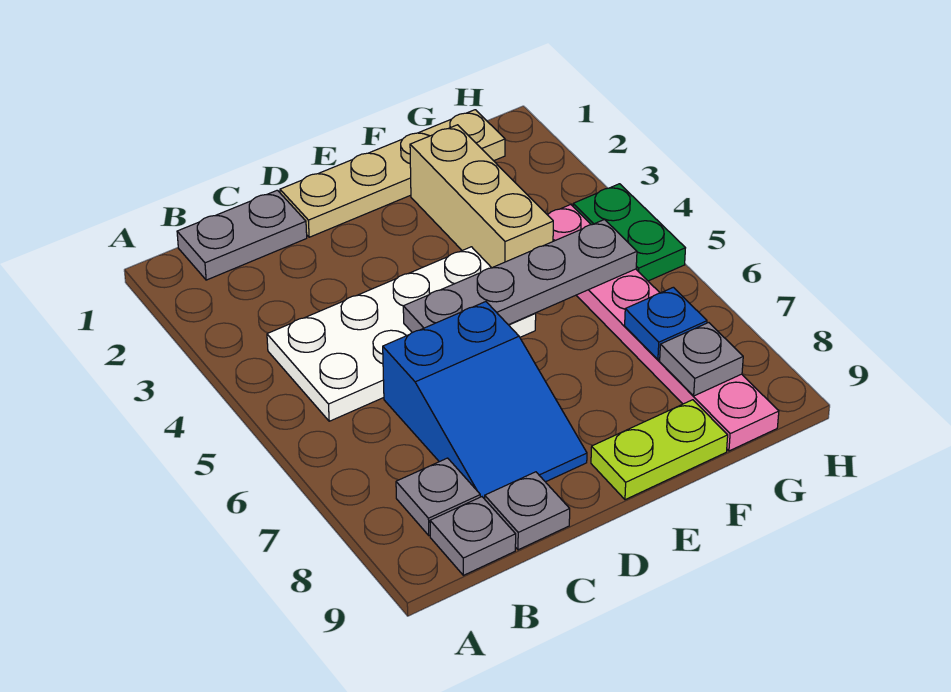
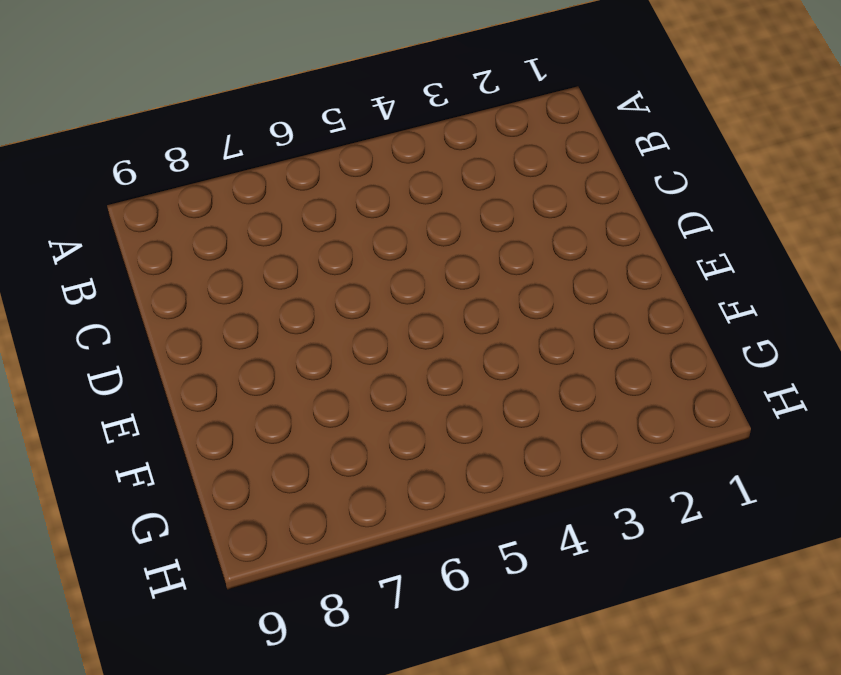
none -> grey plate B1:C1 level 1
none -> white plate B4:E5 level 1
none -> grey plate B8 level 1

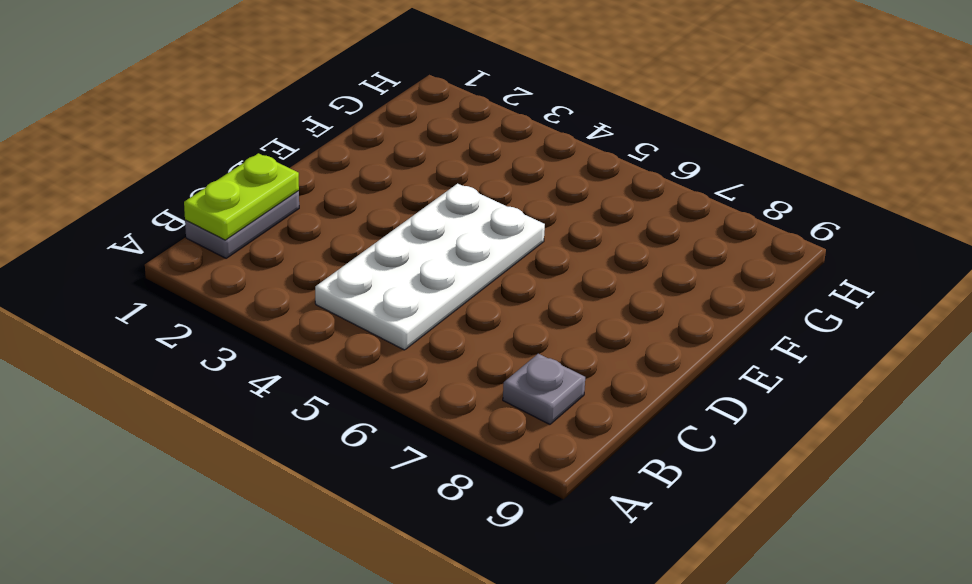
lime plate B1:C1 level 2 -> lime plate E9:F9 level 1
none -> grey plate B9 level 1
none -> blue slope C6:D8 level 1 top 6
none -> grey plate C9 level 1

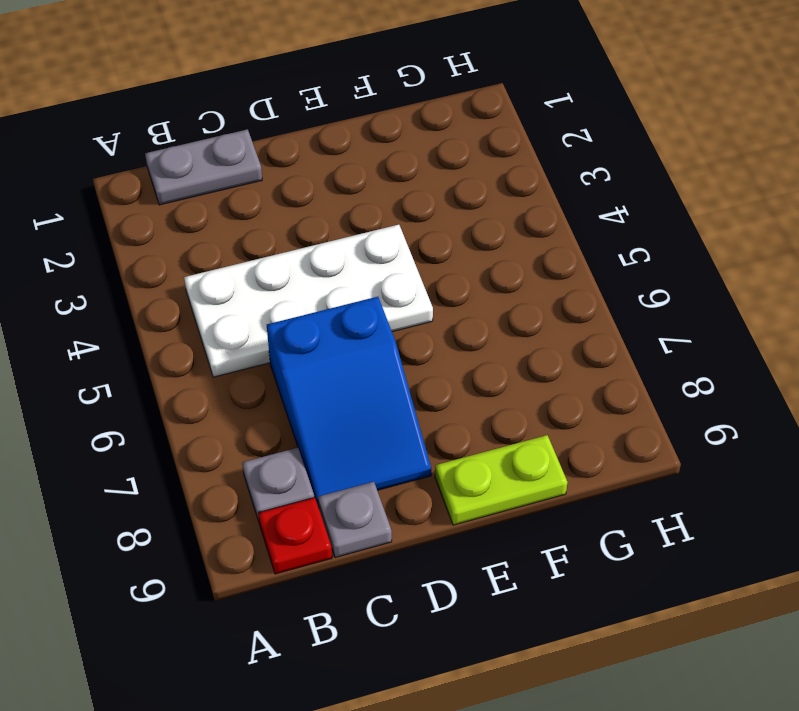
red plate B9 level 1 -> grey plate B9 level 1
none -> tan plate D1:G1 level 1
none -> tan brick F2:F4 level 1
none -> pink plate G4:G9 level 1

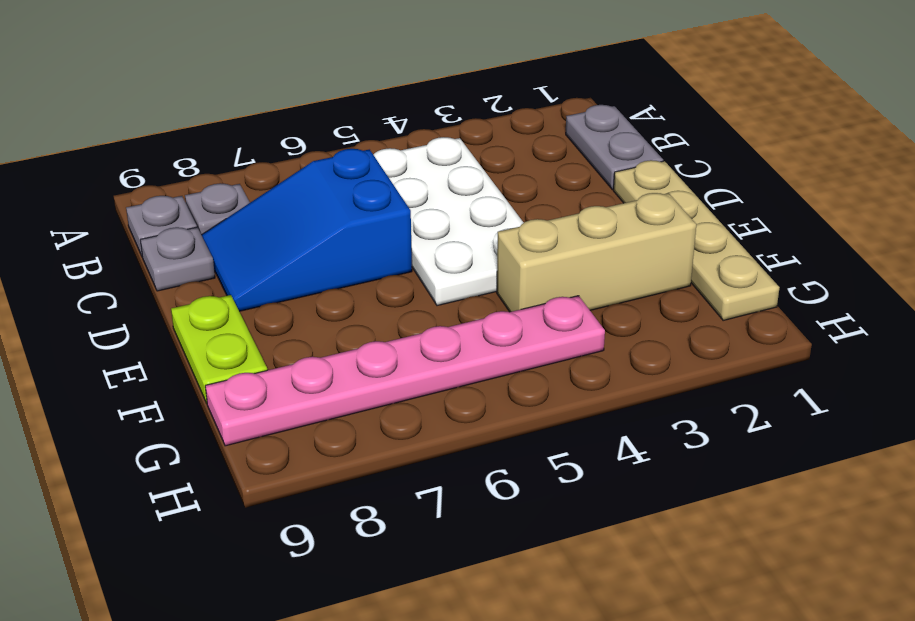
none -> green plate H4:H5 level 1
none -> grey plate D5:G5 level 2
none -> blue plate G7 level 2

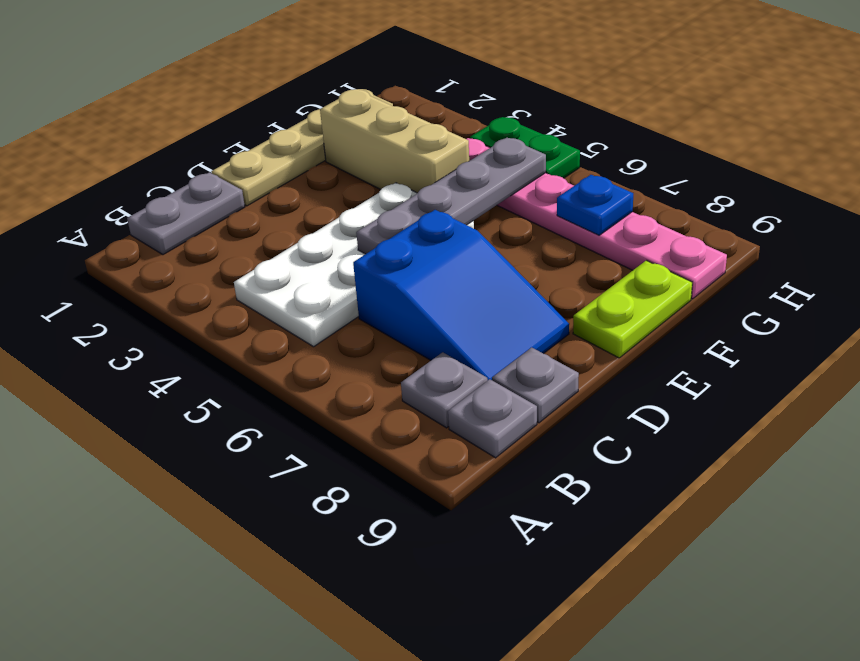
none -> grey plate G8 level 2

